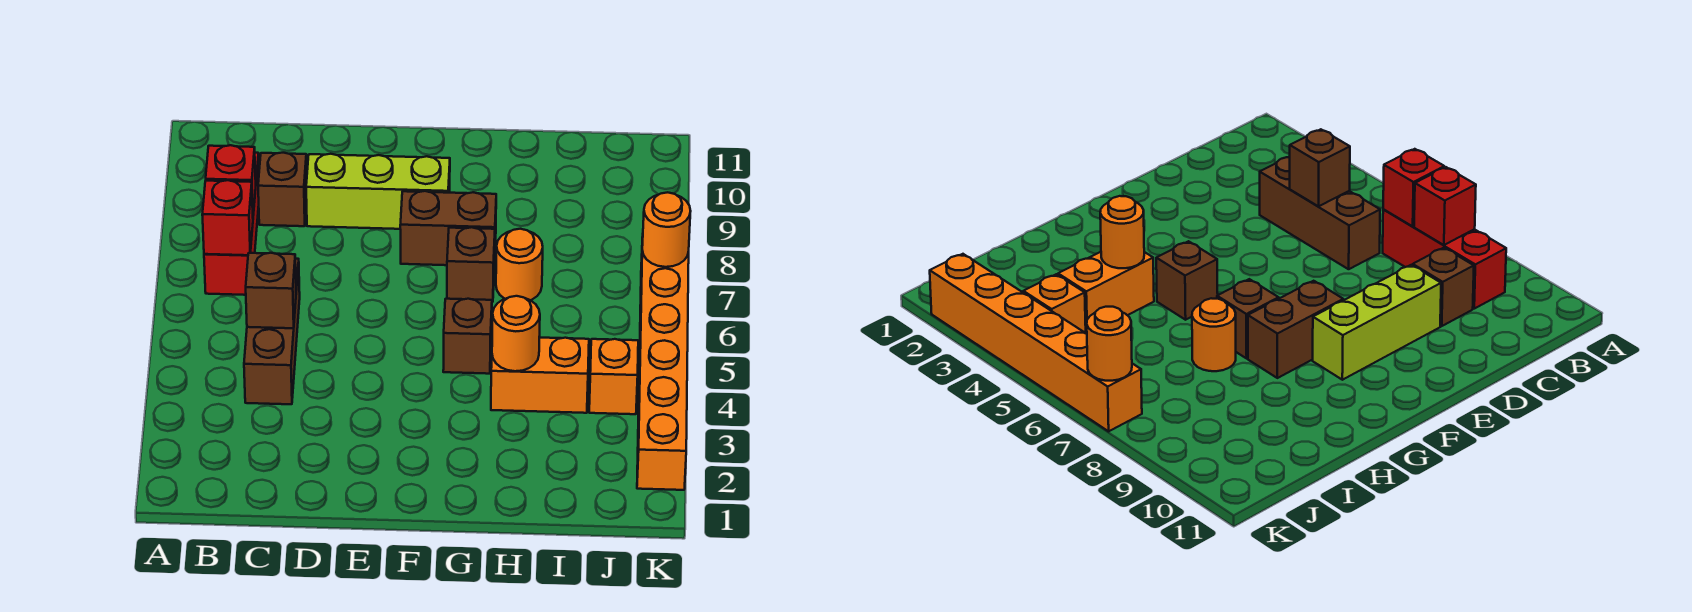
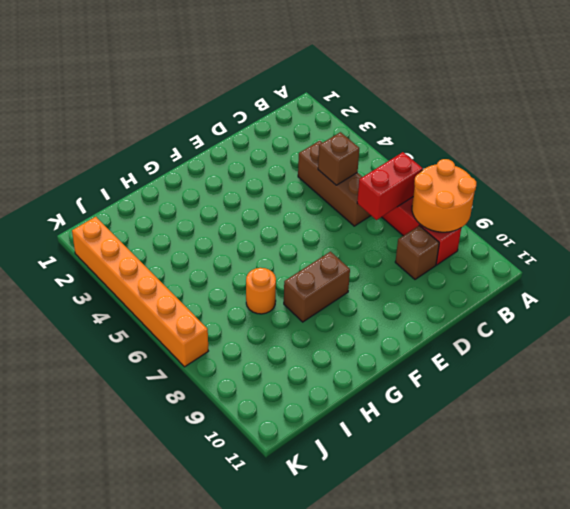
orange round brick A8:B9 level 2 -> red brick B8 level 2
red brick B7:C7 level 2 -> red brick B7 level 2
none -> lime brick D9:F9 level 1
none -> brown brick G5 level 1
none -> brown brick G7 level 1

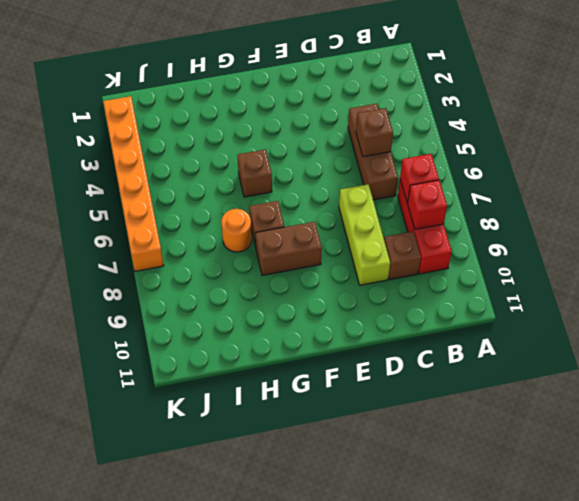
lime brick D7:D9 level 1 -> lime brick D9:F9 level 1
none -> orange brick H4:I4 level 1
none -> orange brick J4 level 1
none -> orange round brick H4 level 2

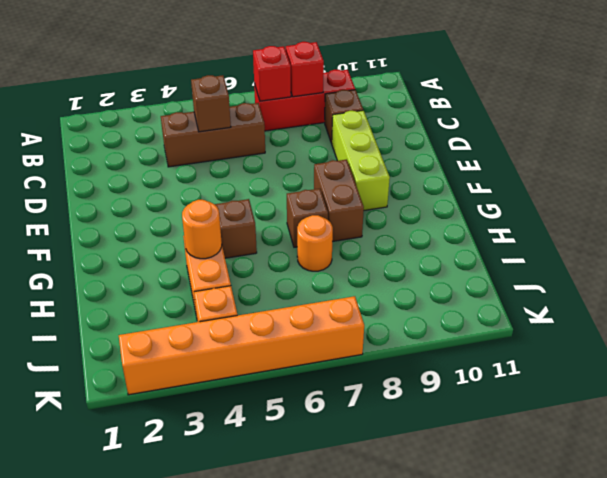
none -> orange round brick K7 level 2

